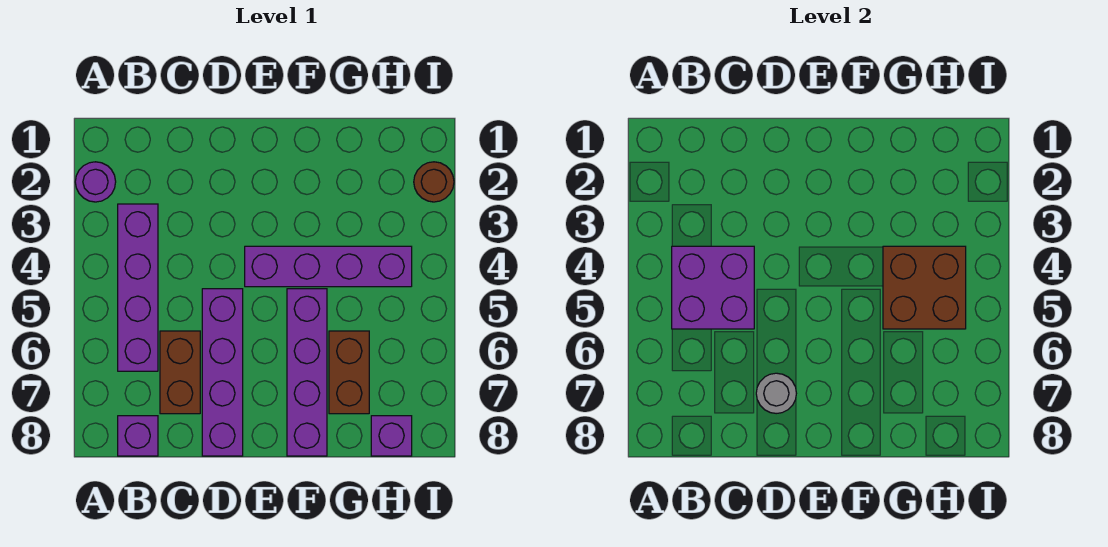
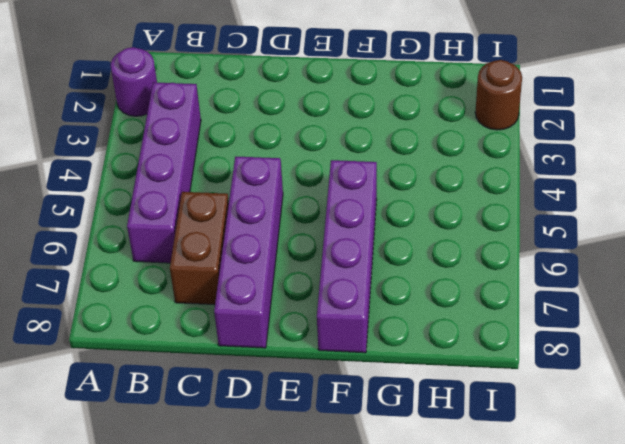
none -> purple brick B8 level 1
none -> purple brick E4:H4 level 1
none -> brown brick G6:G7 level 1

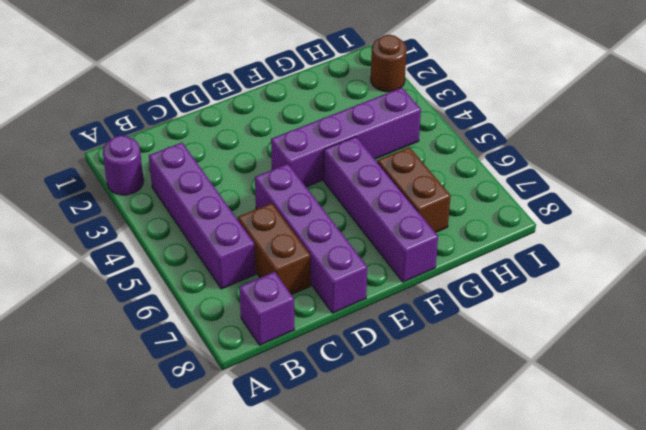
none -> purple brick H8 level 1
none -> purple brick B4:C5 level 2
none -> grey round brick D7 level 2

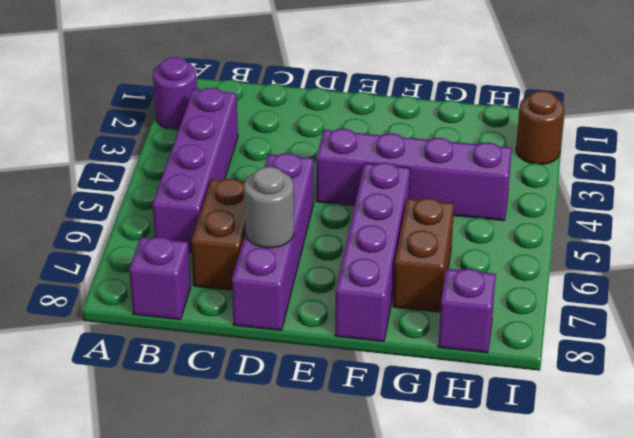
none -> purple brick B4:C5 level 2
none -> brown brick G4:H5 level 2

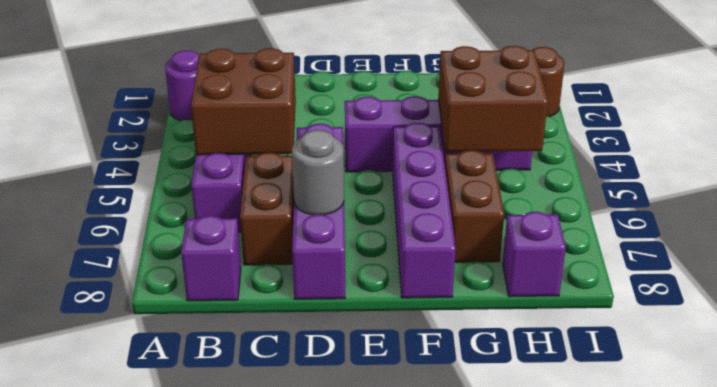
brown brick B4:C5 level 2 -> purple brick B4:C5 level 2

